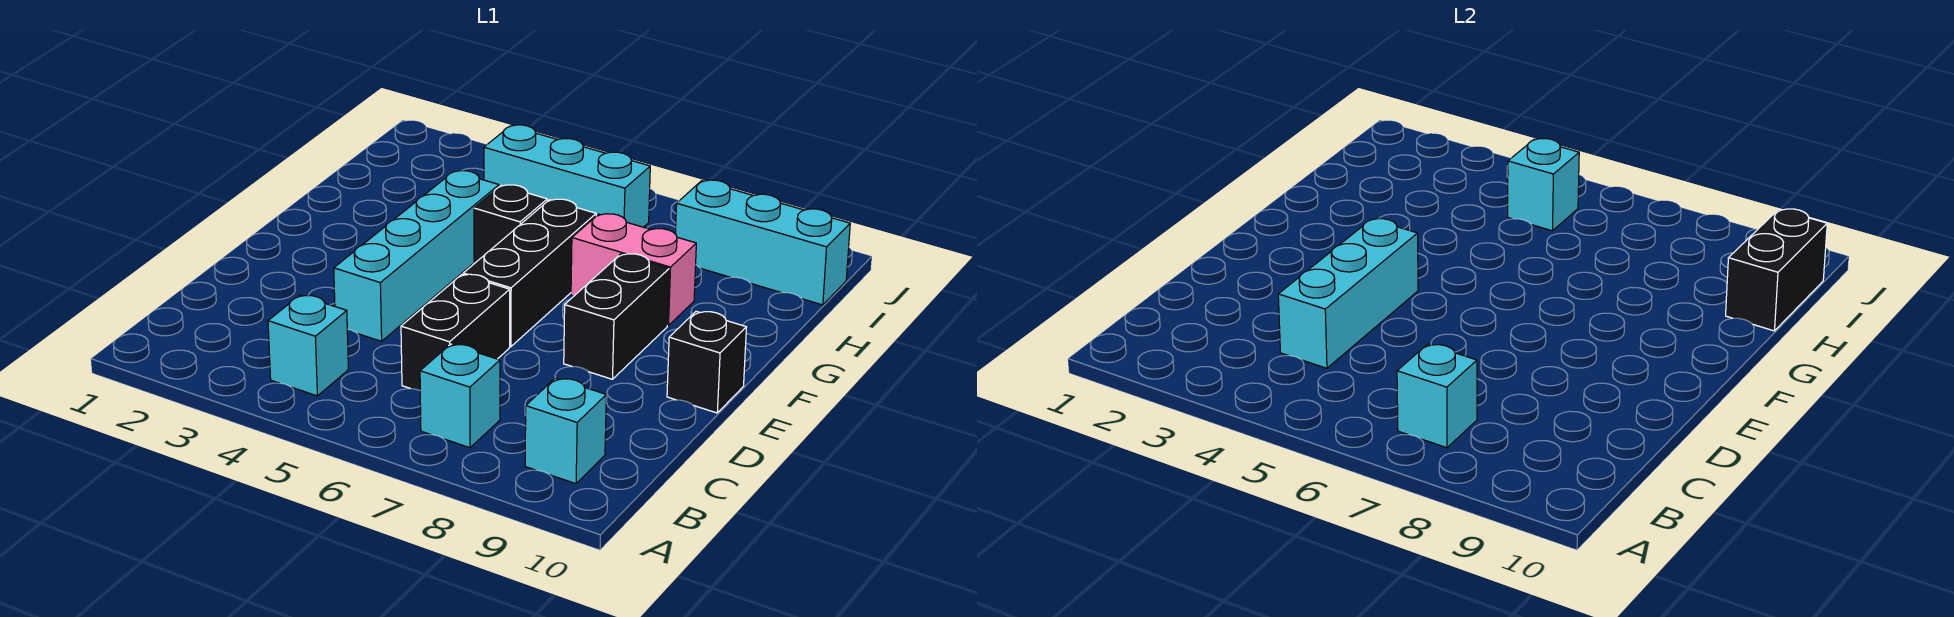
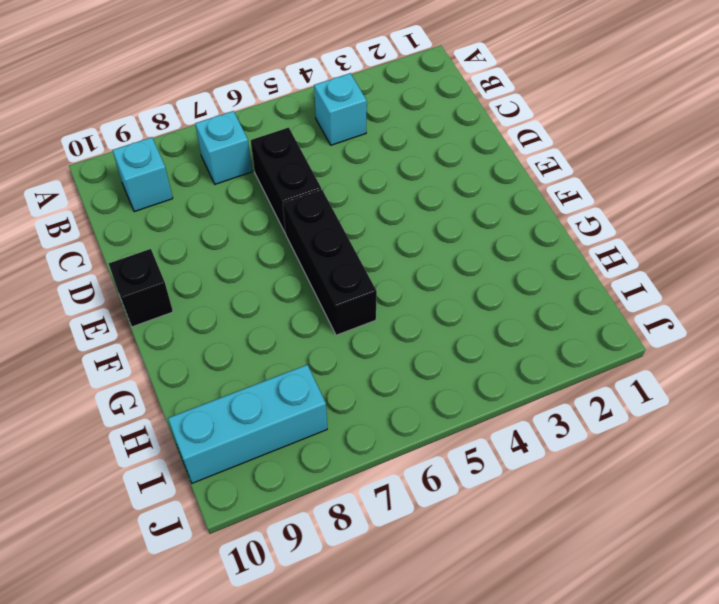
none -> cyan brick D4:G4 level 1
none -> black brick E8:F8 level 1
none -> black brick G5 level 1

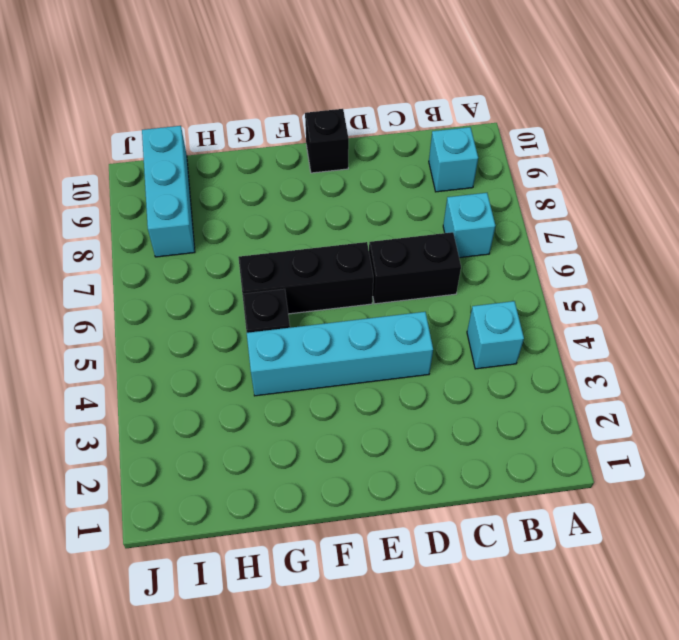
none -> black brick E8:F8 level 1
none -> pink brick G7:G8 level 1
none -> cyan brick I4:I6 level 1

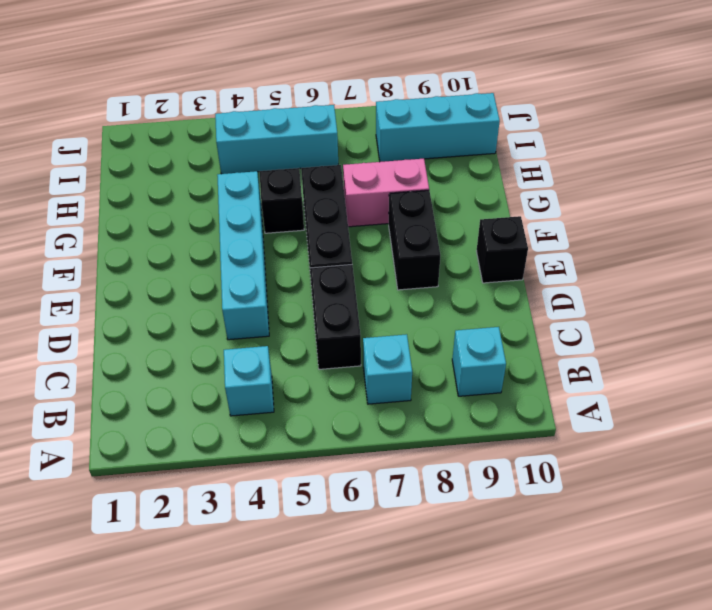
none -> cyan brick B7 level 2
none -> cyan brick C4:E4 level 2
none -> black brick H10:I10 level 2

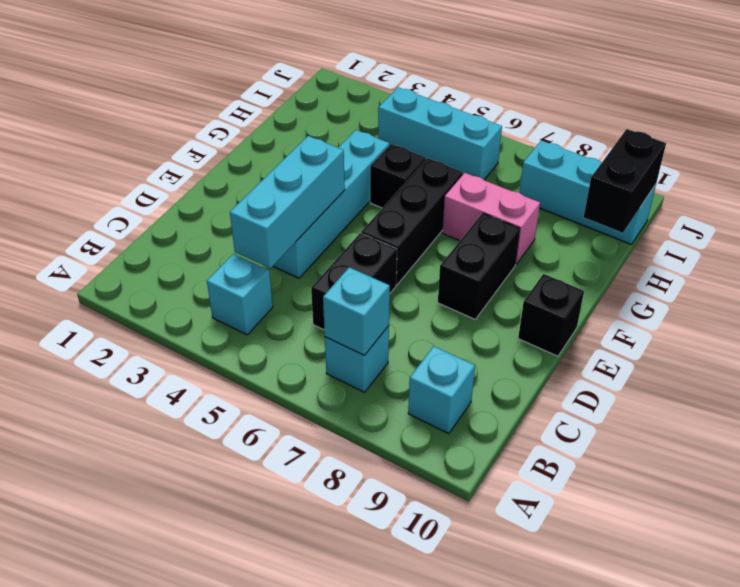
none -> cyan brick I5 level 2

